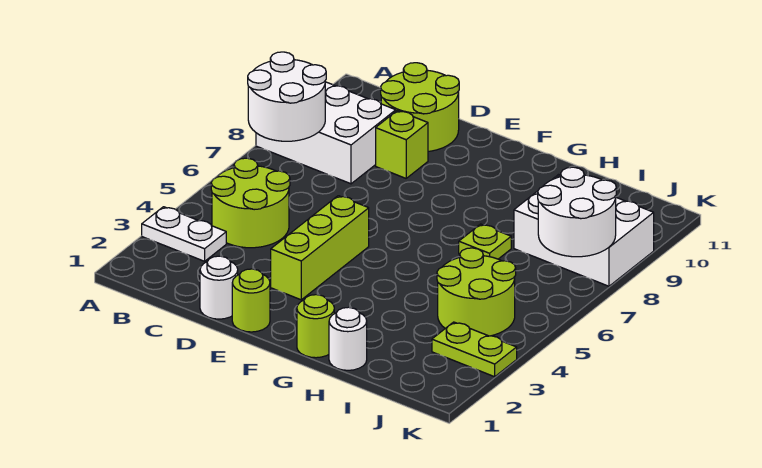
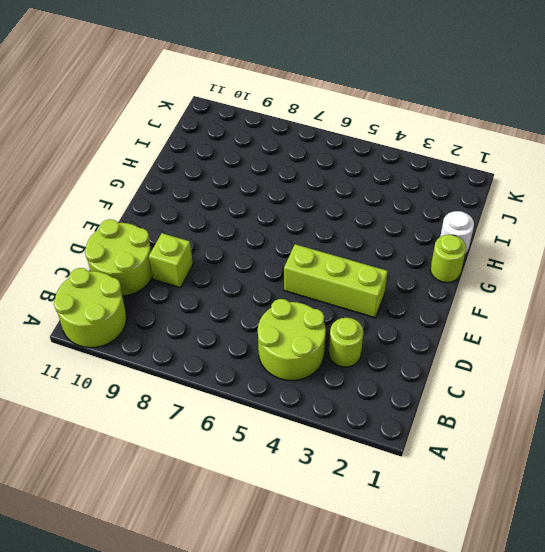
lime round brick A10:B11 level 1 -> lime round brick I4:J5 level 1
lime round brick C3 level 1 -> lime round brick E1 level 1
none -> white plate A3:B3 level 1
none -> white brick A8:C9 level 1
none -> white round brick D1 level 1

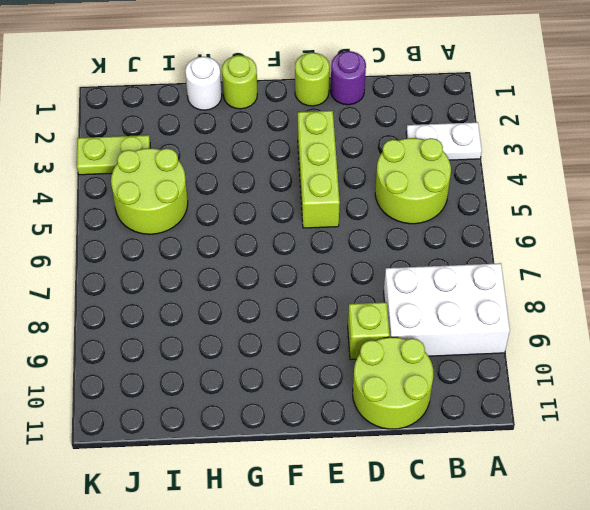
purple round brick D1 level 1 -> white round brick D1 level 1
none -> lime plate H7 level 1
none -> white brick I8:K9 level 1
none -> white round brick A7:B8 level 2

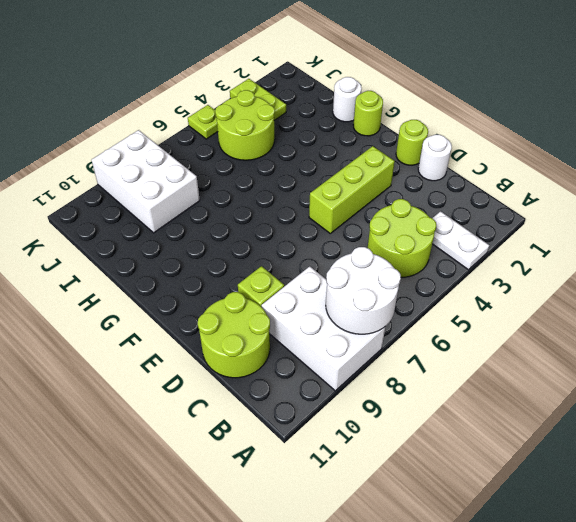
lime plate K5 level 1 -> lime plate H7 level 1
none -> white round brick J7:K8 level 2

